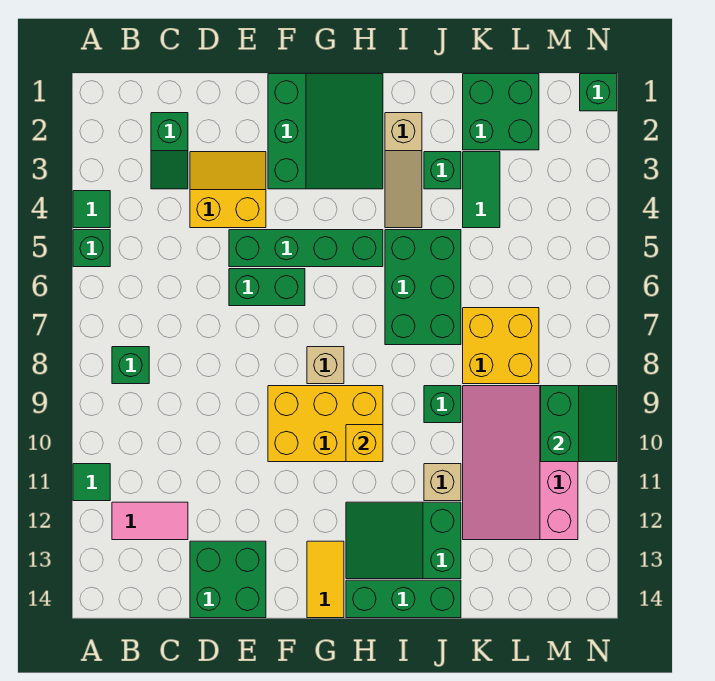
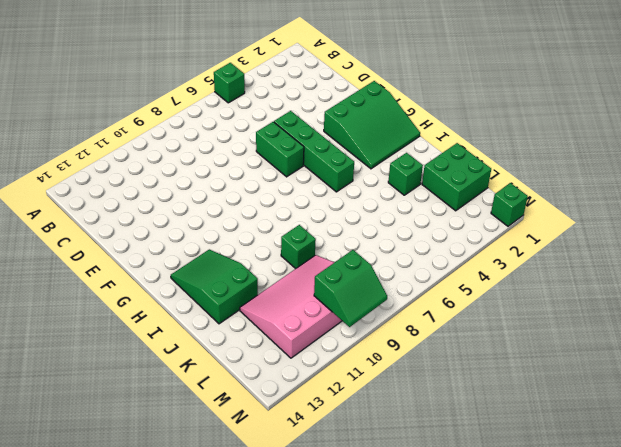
none -> green tile A4 level 1
none -> green tile A11 level 1
none -> green brick B8 level 1

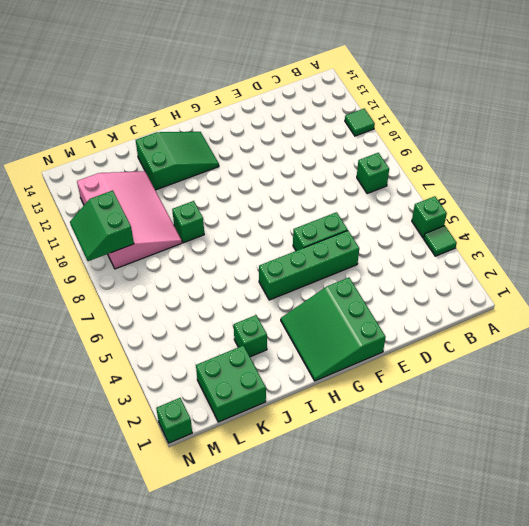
none -> pink tile B12:C12 level 1
none -> green slope C2:C3 level 1 top 2
none -> yellow slope D3:E4 level 1 top 4

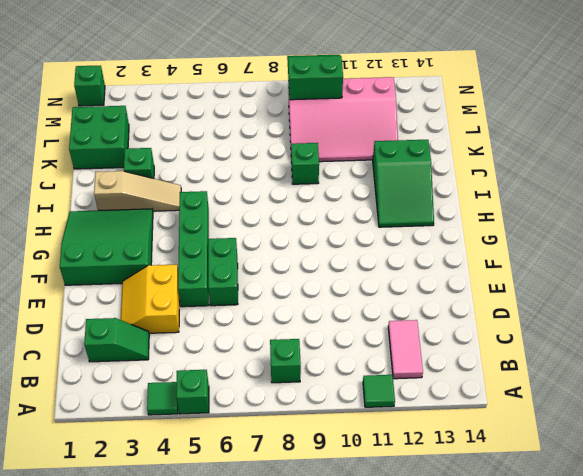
none -> green brick D13:E14 level 1
none -> yellow brick F9:H10 level 1
none -> tan brick G8 level 1

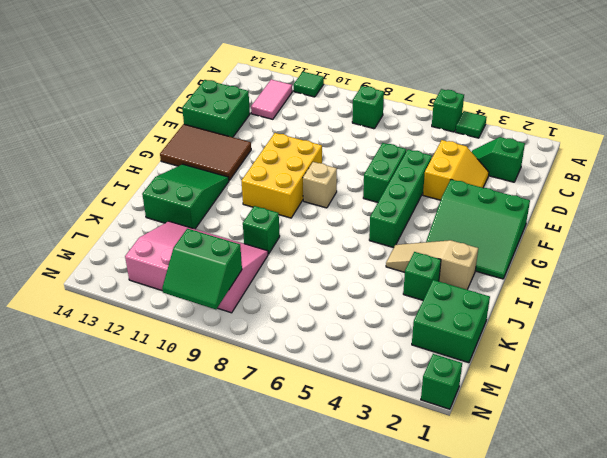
brown tile F12:G14 level 1 -> yellow tile G13:G14 level 1
none -> green brick H14:J14 level 1
none -> green brick I5:J7 level 1
none -> tan brick J11 level 1

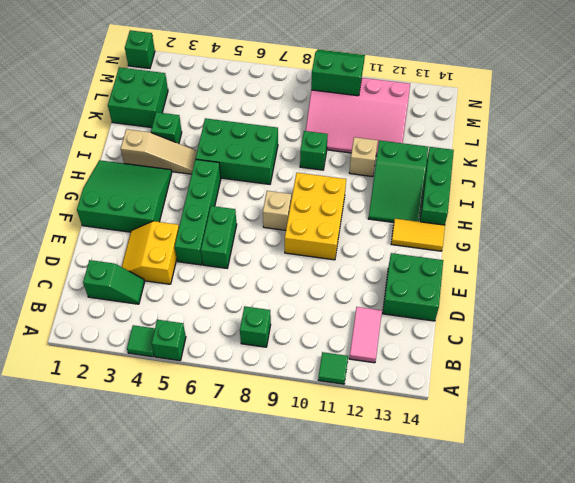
none -> green tile K3:K4 level 1
none -> yellow brick K7:L8 level 1
none -> yellow brick H10 level 2

